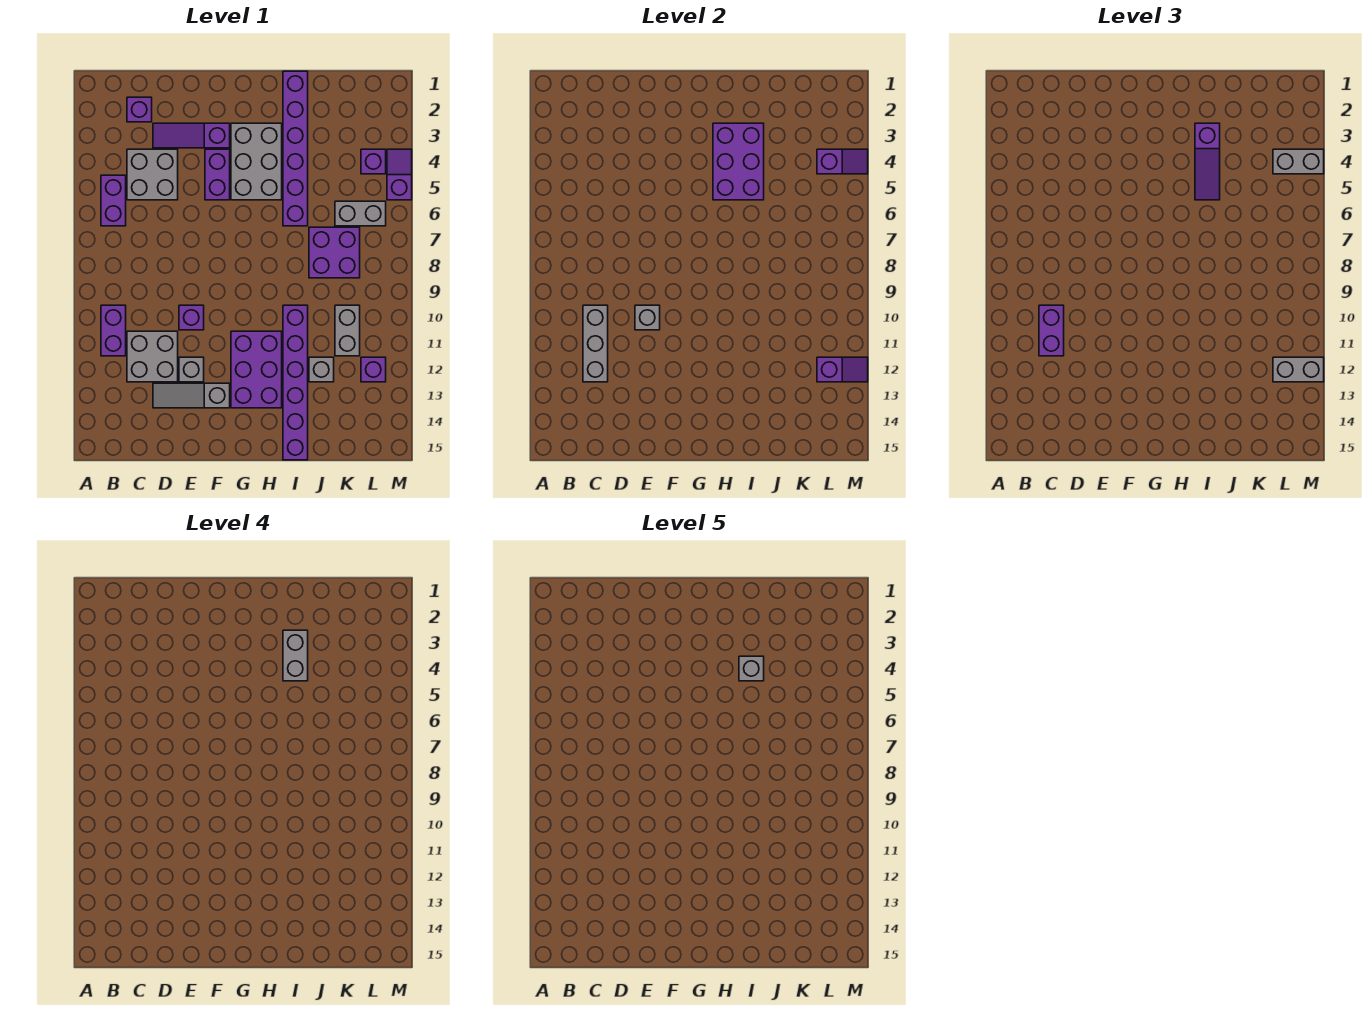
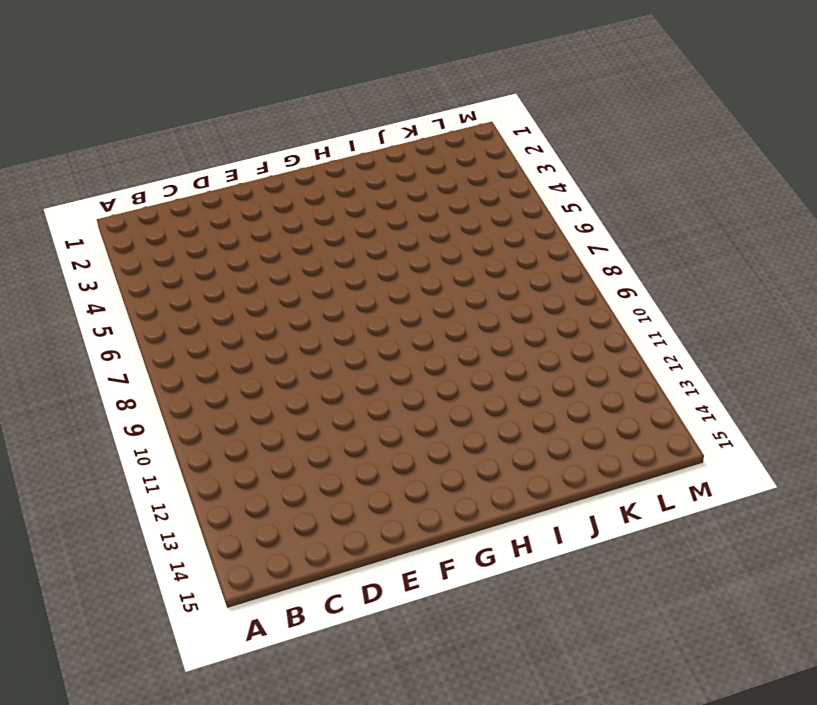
none -> purple brick B5:B6 level 1
none -> purple brick B10:B11 level 1
none -> purple brick C2 level 1
none -> grey brick C4:D5 level 1

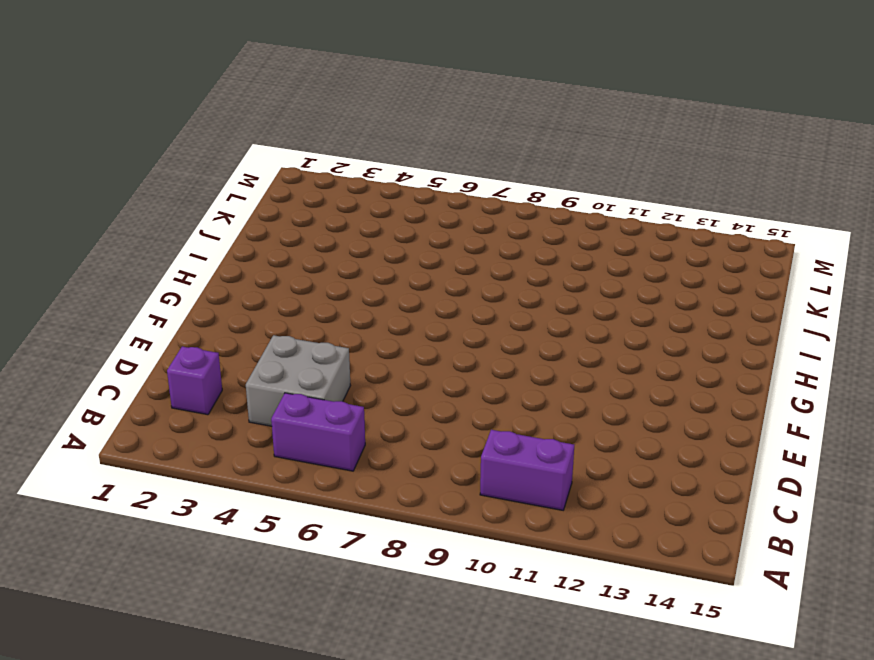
none -> grey brick C11:D12 level 1
none -> purple slope D3:F3 level 1 top F
none -> grey slope D13:F13 level 1 top F
none -> purple brick E10 level 1

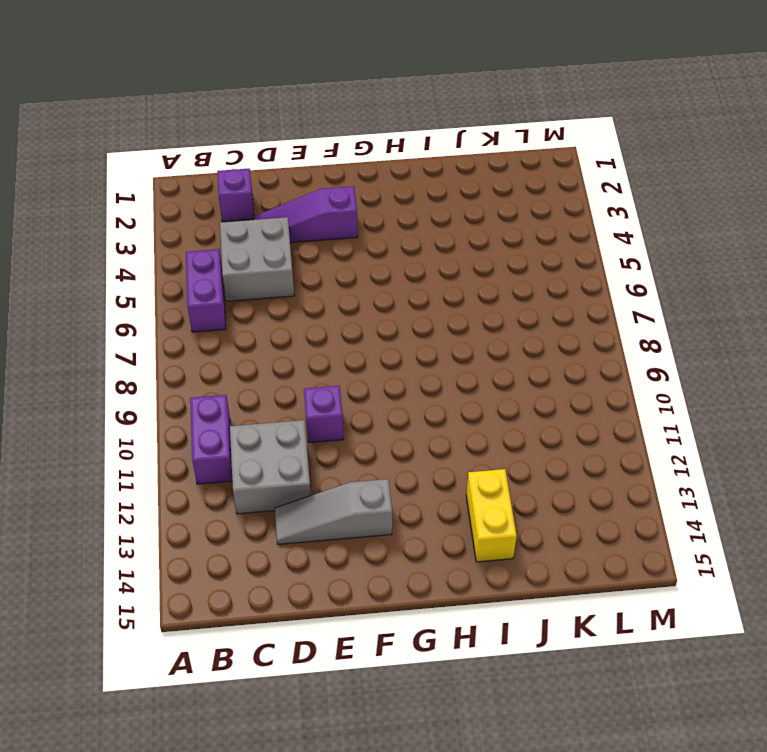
yellow brick I13:I14 level 1 -> purple brick I10:I15 level 1
none -> grey brick E12 level 1
none -> purple brick F4:F5 level 1
none -> grey brick G3:H5 level 1
none -> purple brick G11:H13 level 1

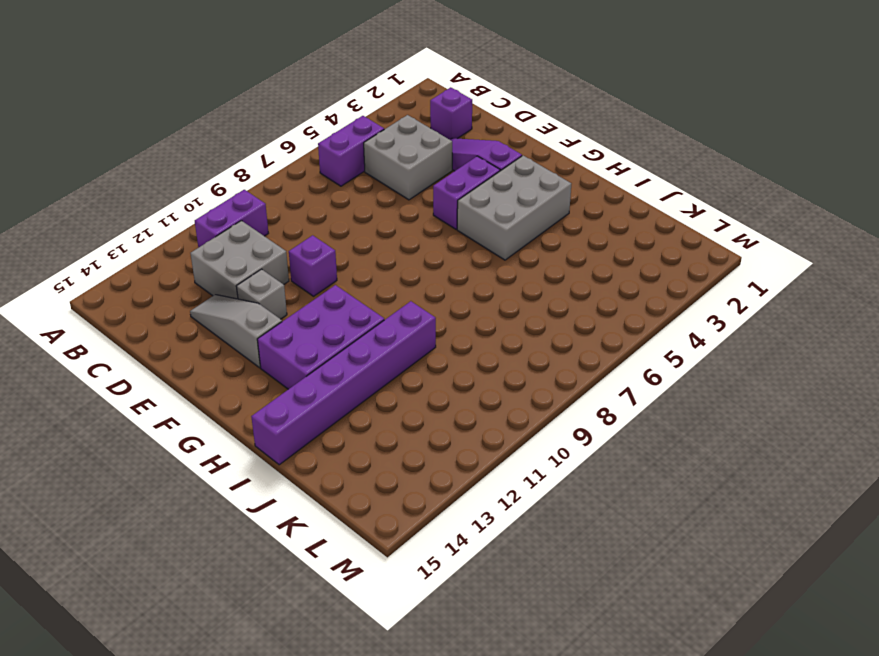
none -> purple brick I1:I6 level 1
none -> purple brick J7:K8 level 1
none -> grey brick J12 level 1
none -> grey brick K6:L6 level 1

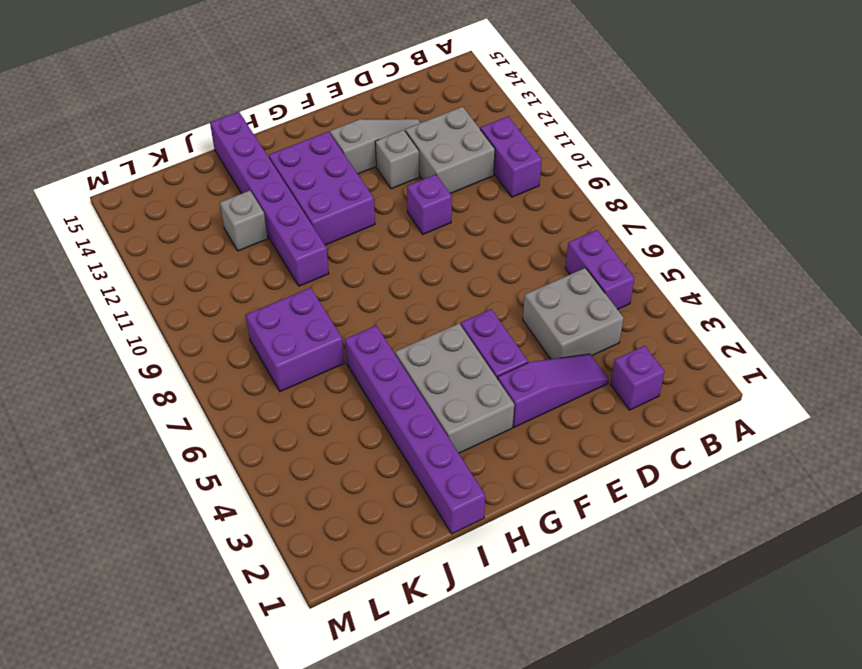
none -> grey brick K6:L6 level 1
none -> grey brick K10:K11 level 1
none -> purple brick L4 level 1
none -> purple brick L12 level 1

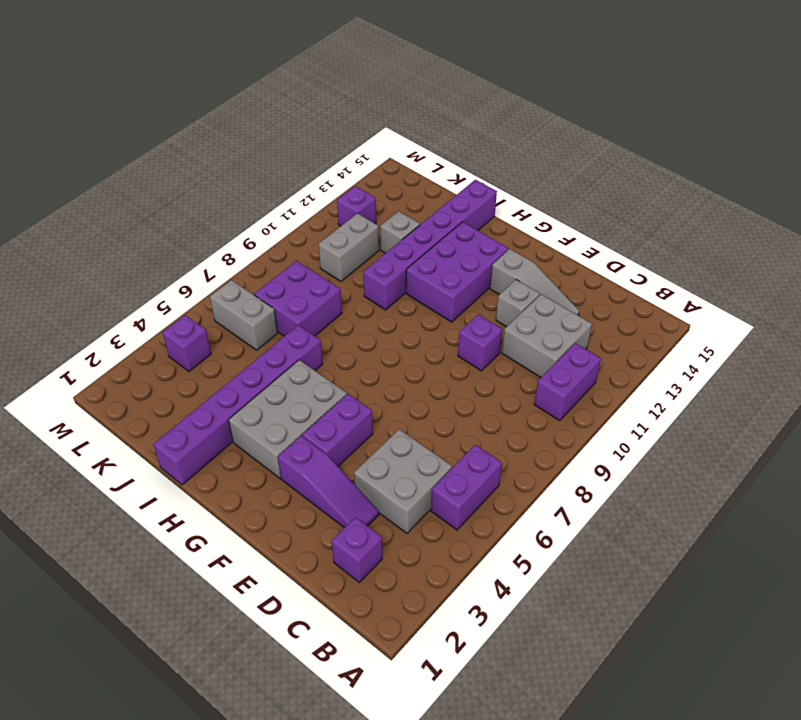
none -> purple slope M4:M5 level 1 top 5
none -> grey brick C10:C12 level 2
none -> grey brick E10 level 2
none -> purple brick H3:I5 level 2

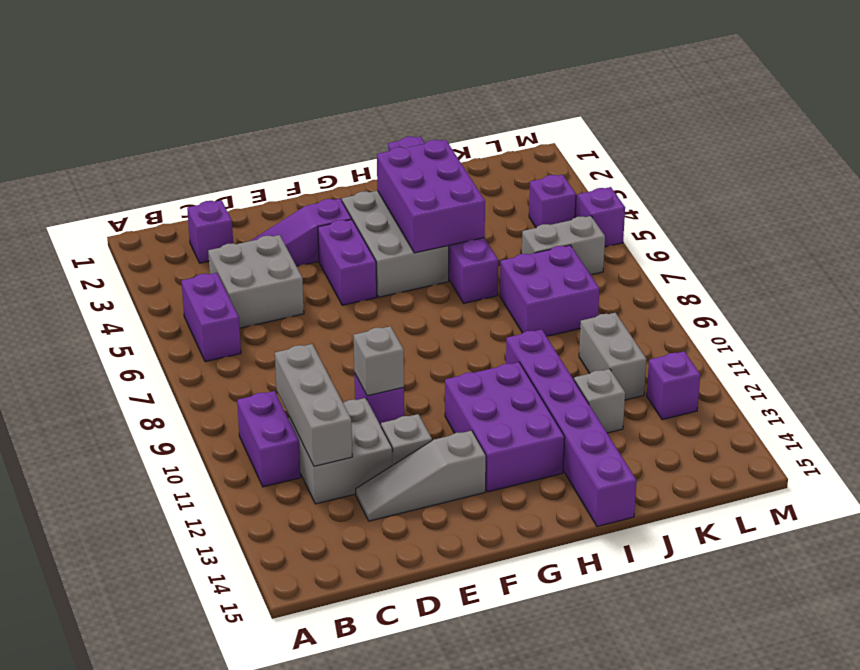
none -> purple slope L4:M4 level 2 top L
none -> purple slope L12:M12 level 2 top L
none -> purple brick C10:C11 level 3
none -> purple slope I3:I5 level 3 top 3

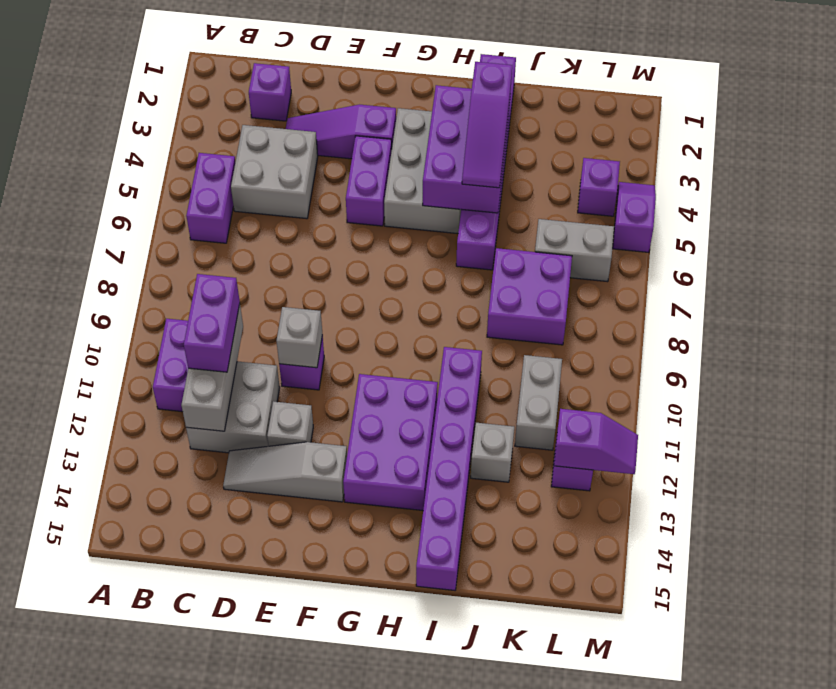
none -> purple slope L4:M4 level 2 top L
none -> grey brick L4:M4 level 3
none -> grey brick L12:M12 level 3
none -> grey brick I3:I4 level 4

